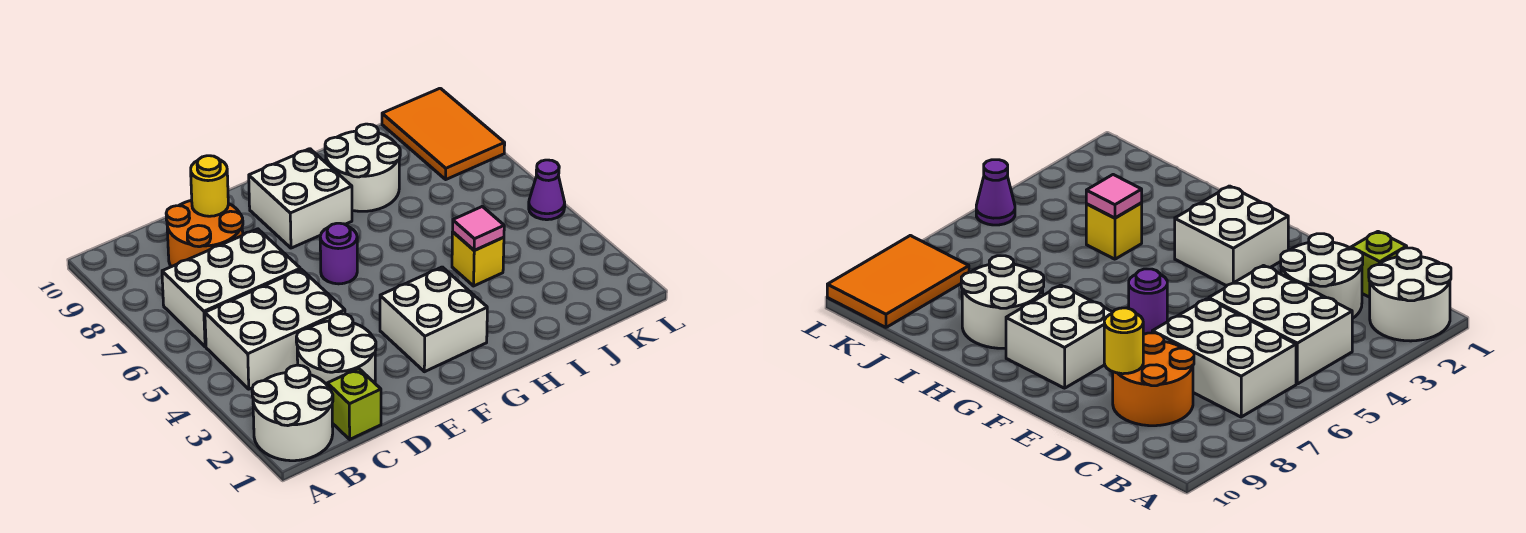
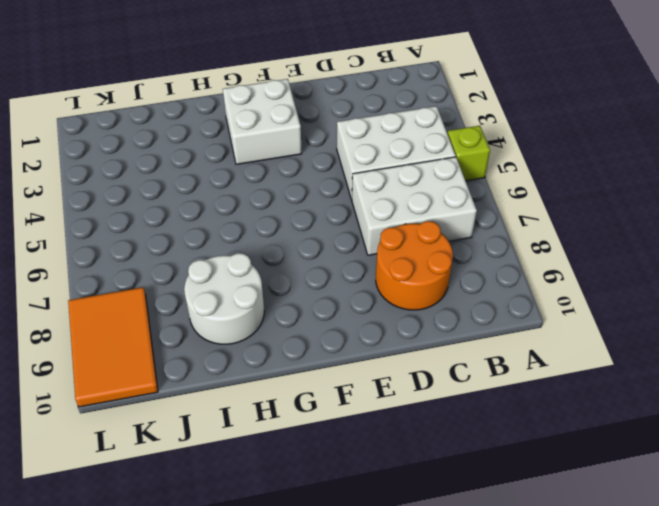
lime brick A5 level 1 -> lime brick C1 level 1
none -> white round brick A1:B2 level 1
none -> white round brick C2:D3 level 1
none -> purple round brick F6 level 1

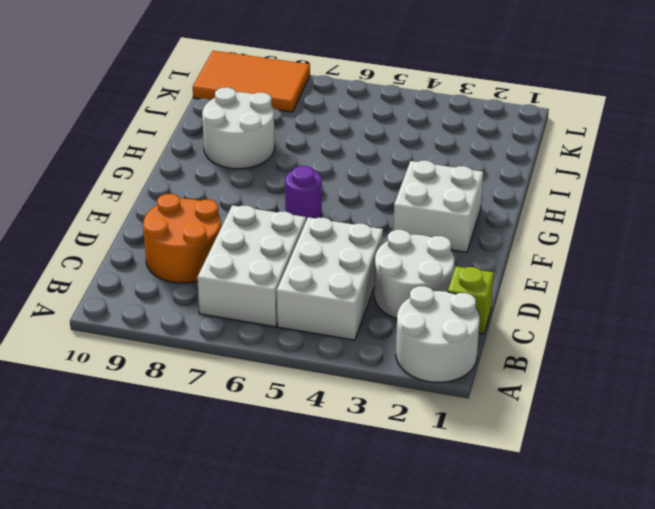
none -> white brick F8:G9 level 1
none -> yellow brick I4 level 1
none -> purple cone L5 level 1

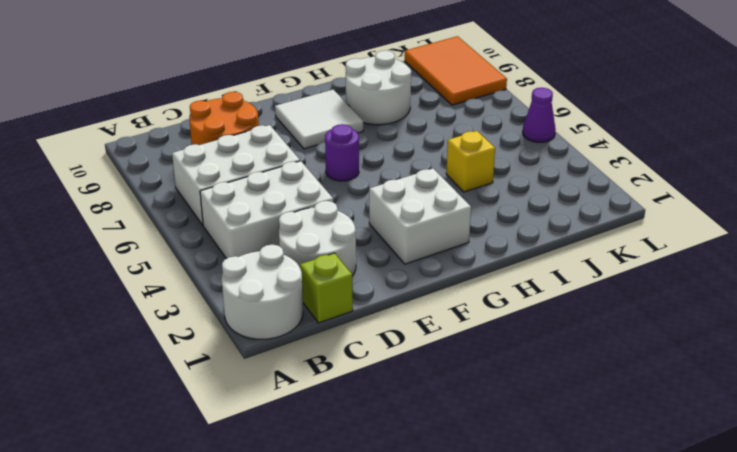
white tile F8:G9 level 1 -> white brick F8:G9 level 1
none -> yellow round brick D9 level 2
none -> pink tile I4 level 2

